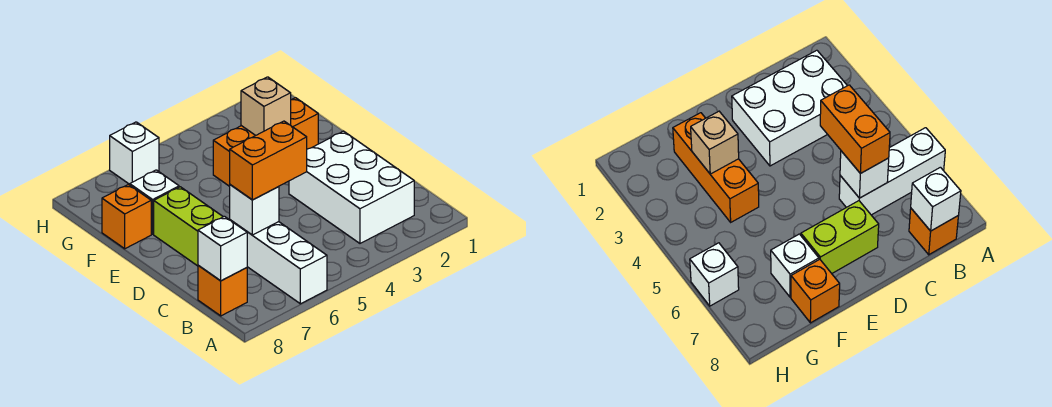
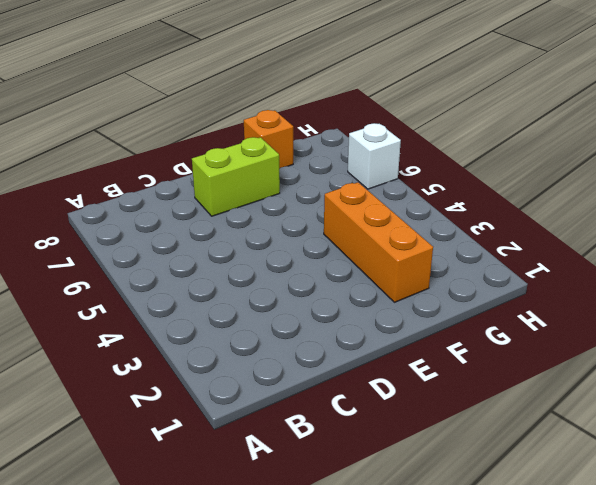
none -> white brick A6:C6 level 1
none -> white brick B2:D3 level 1
none -> orange brick B8 level 1

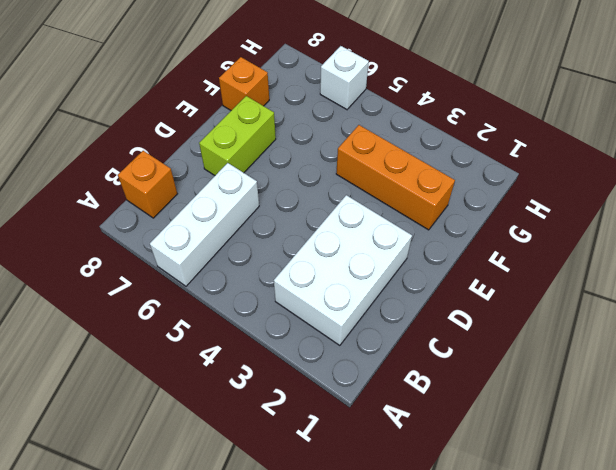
none -> white brick F7 level 1
none -> white brick B8 level 2
none -> white brick C6 level 2

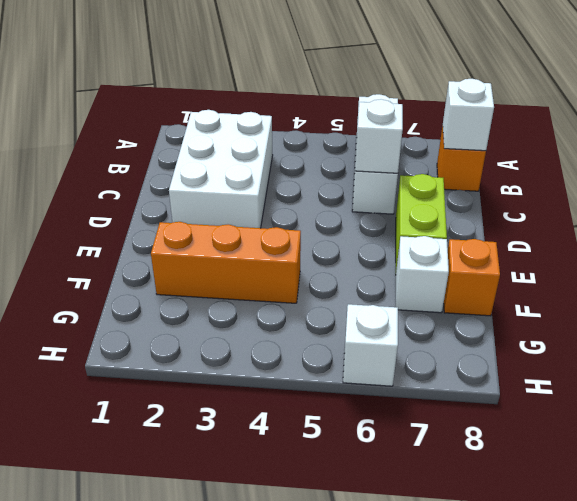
none -> tan brick F3 level 2
none -> orange brick C5:C6 level 3

